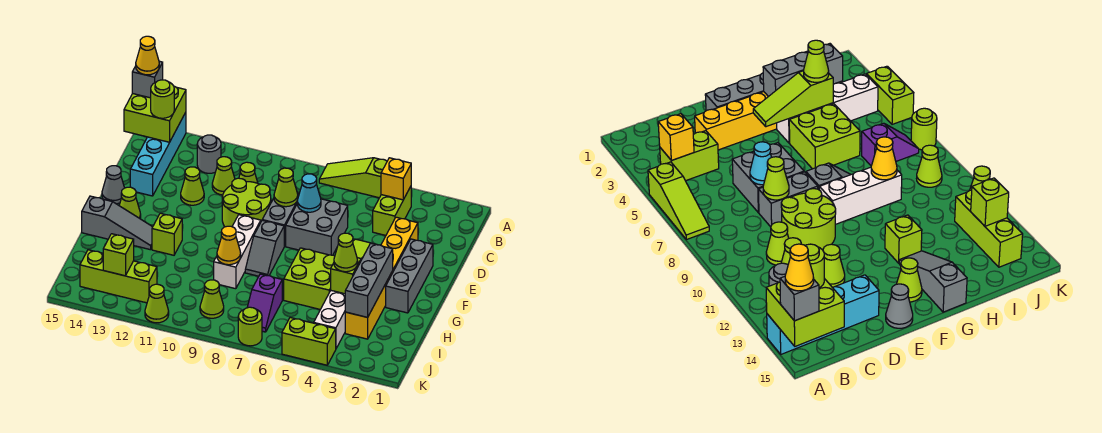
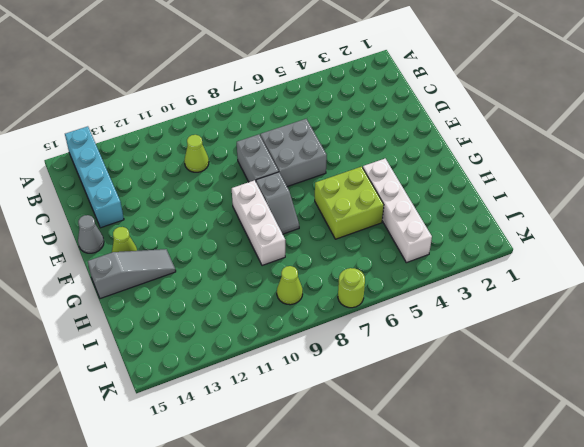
none -> lime slope A5:A7 level 1 top 5
none -> lime brick B4:C4 level 1
none -> grey round brick B12 level 1
none -> lime cone C11 level 1

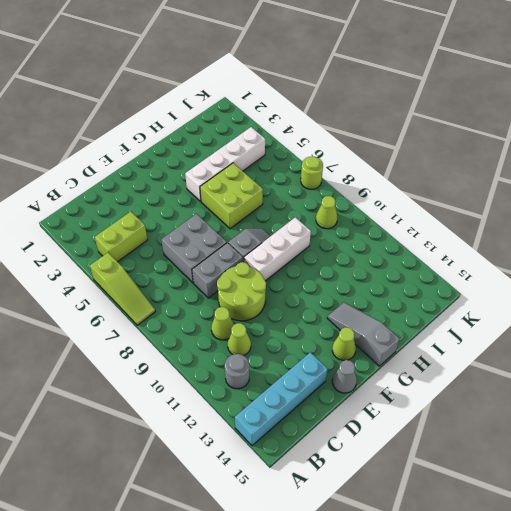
none -> yellow brick D3:I3 level 1
none -> lime cone D12 level 1
none -> grey brick E2:G2 level 1
none -> lime brick G12 level 1

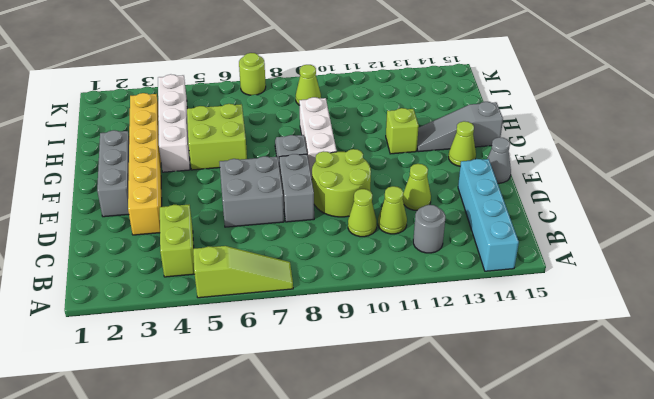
none -> purple slope I7:J7 level 1 top I
none -> lime brick J12:J14 level 1
none -> lime brick K4:K5 level 1
none -> lime cone K11 level 1

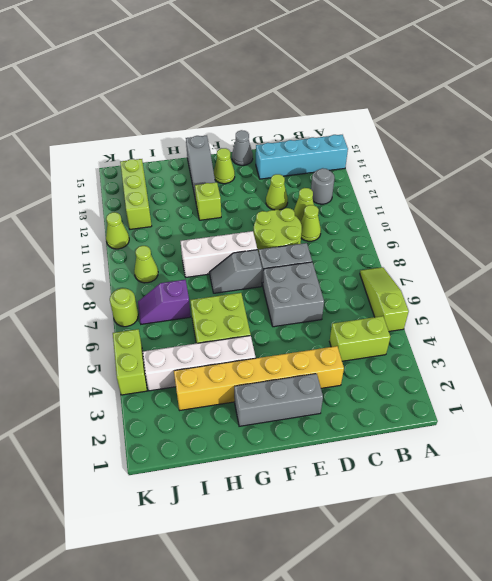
none -> lime brick A14:B15 level 2
none -> yellow brick B4 level 2
none -> cyan cone D7 level 2
none -> lime cone D8 level 2

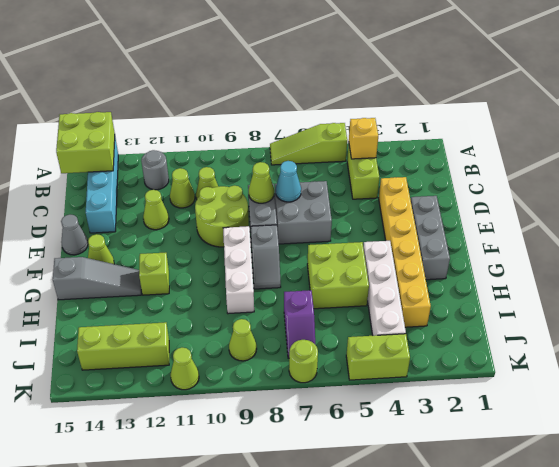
none -> lime slope F4:H4 level 2 top H
none -> grey brick G3:I3 level 2
none -> yellow cone H9 level 2
none -> lime brick J13 level 2

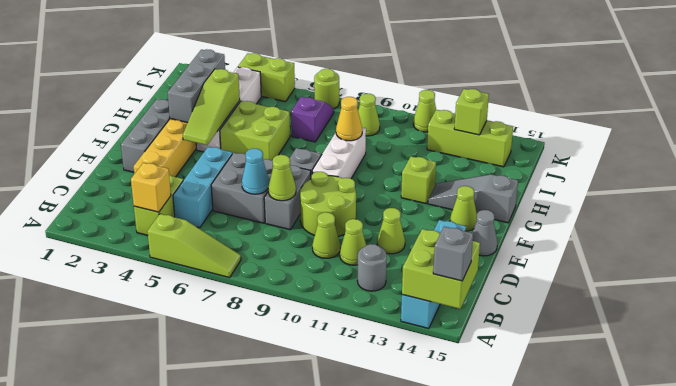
cyan brick C5:E5 level 1 -> none
none -> lime round brick B14 level 3
none -> lime cone H4 level 3
none -> yellow cone A15 level 4

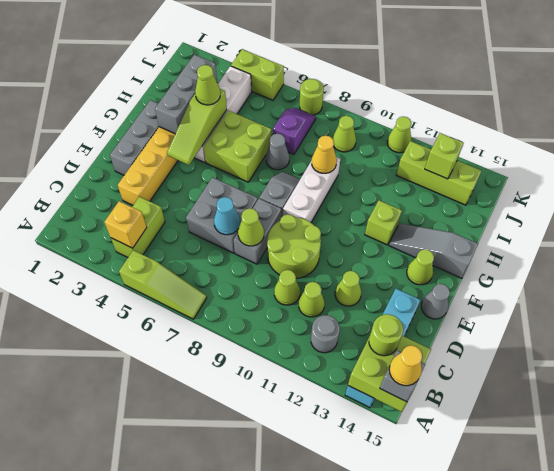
grey cone H7 level 1 -> none

